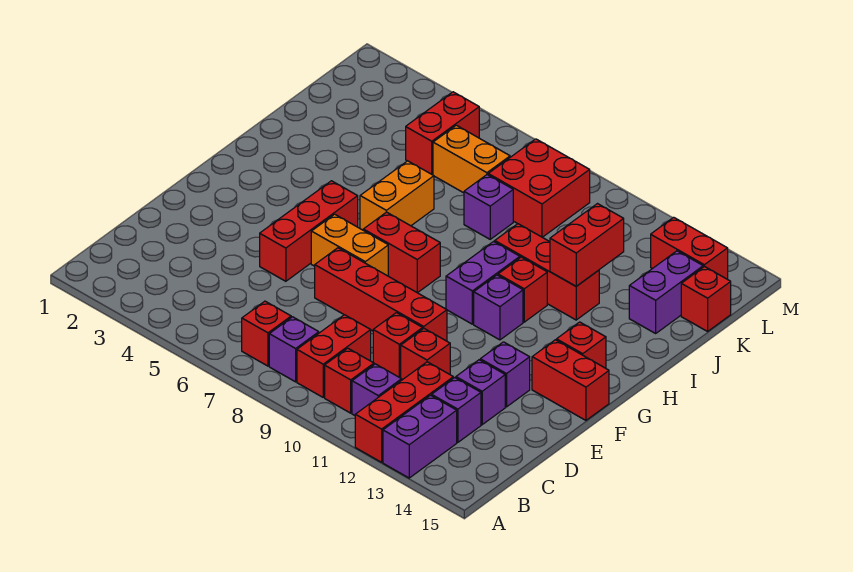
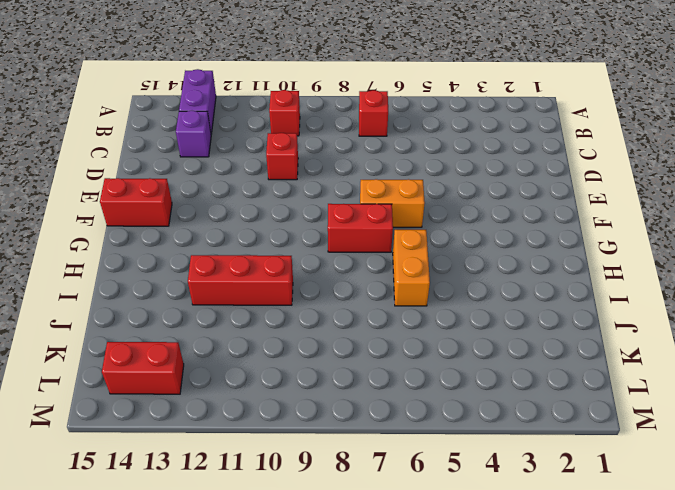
none -> red brick A12:C12 level 1
none -> purple brick B8 level 1
none -> red brick B9:C9 level 1
none -> purple brick B11 level 1

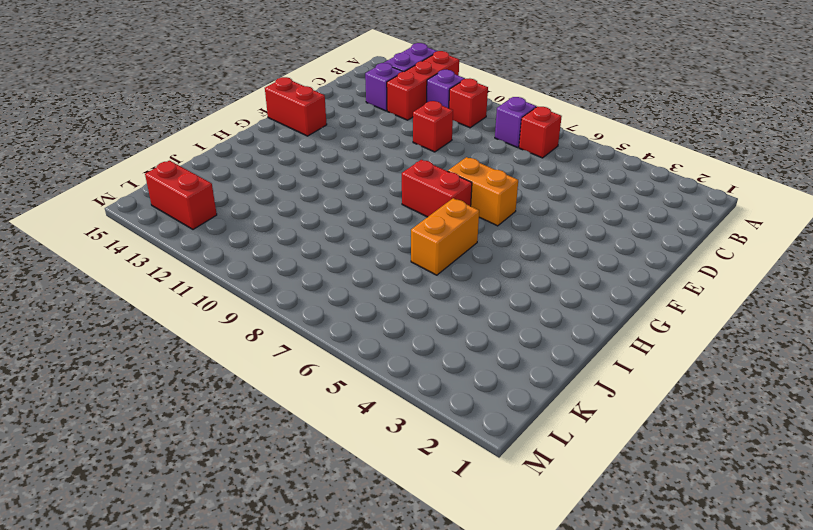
none -> red brick B9:C9 level 1
none -> red brick D11 level 1
none -> purple brick D13 level 1
none -> red brick E5:G5 level 1

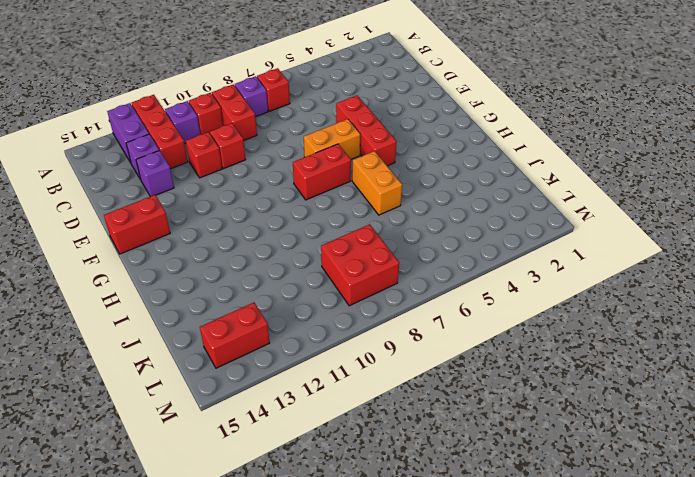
none -> red brick E7:E10 level 1
none -> purple brick E13 level 1
none -> purple brick G10:H10 level 1
none -> purple brick G11 level 1

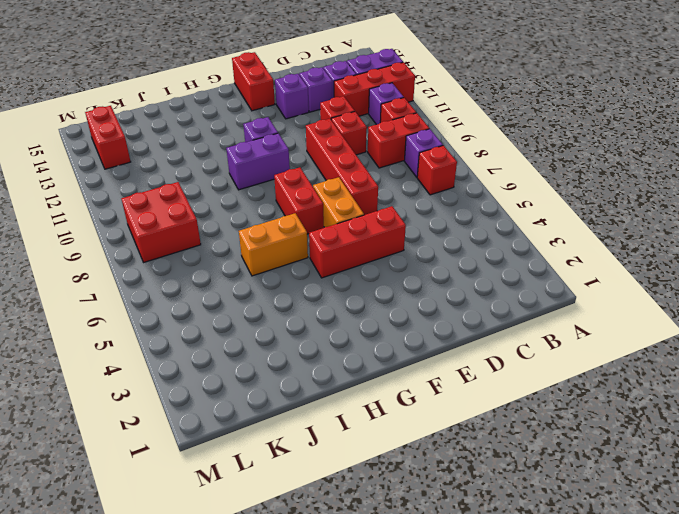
none -> red brick G14 level 1
none -> red brick H11 level 1
none -> red brick I10:I12 level 1
none -> purple brick J8 level 1

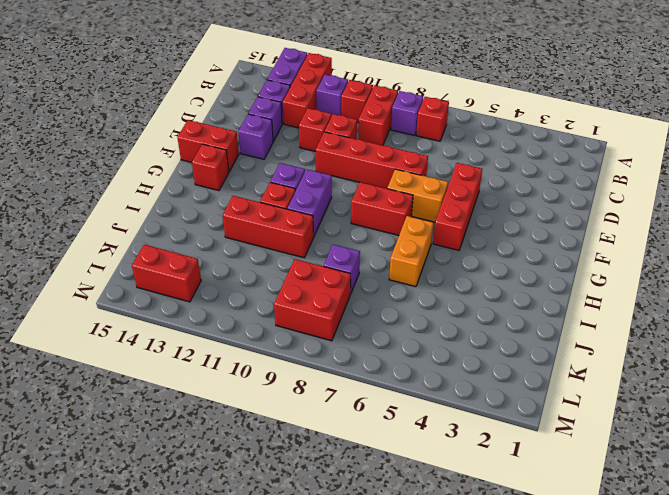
none -> purple brick J14:K14 level 1
none -> red brick K5:L5 level 1
none -> orange brick K6:K7 level 1
none -> red brick K15 level 1

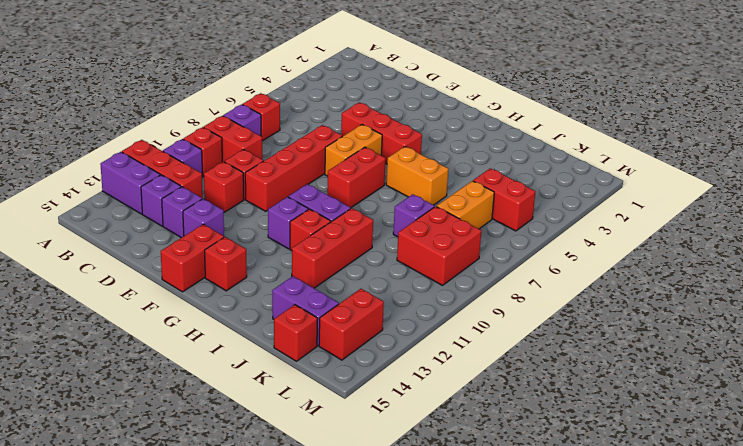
none -> red brick I12:J12 level 2

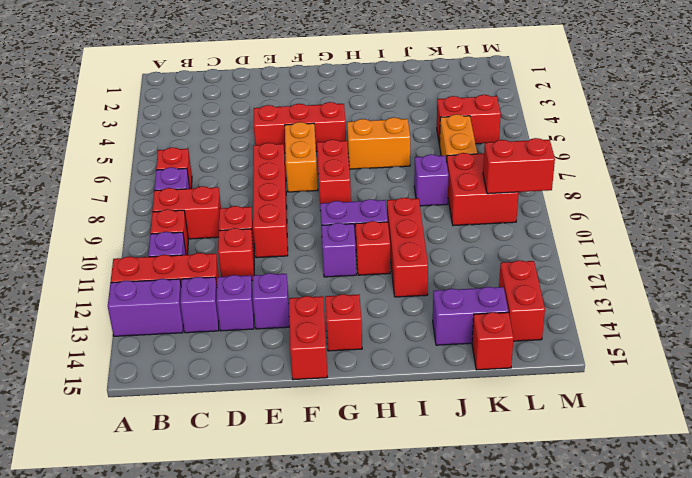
red brick L9:M9 level 2 -> red brick I12:J12 level 2

